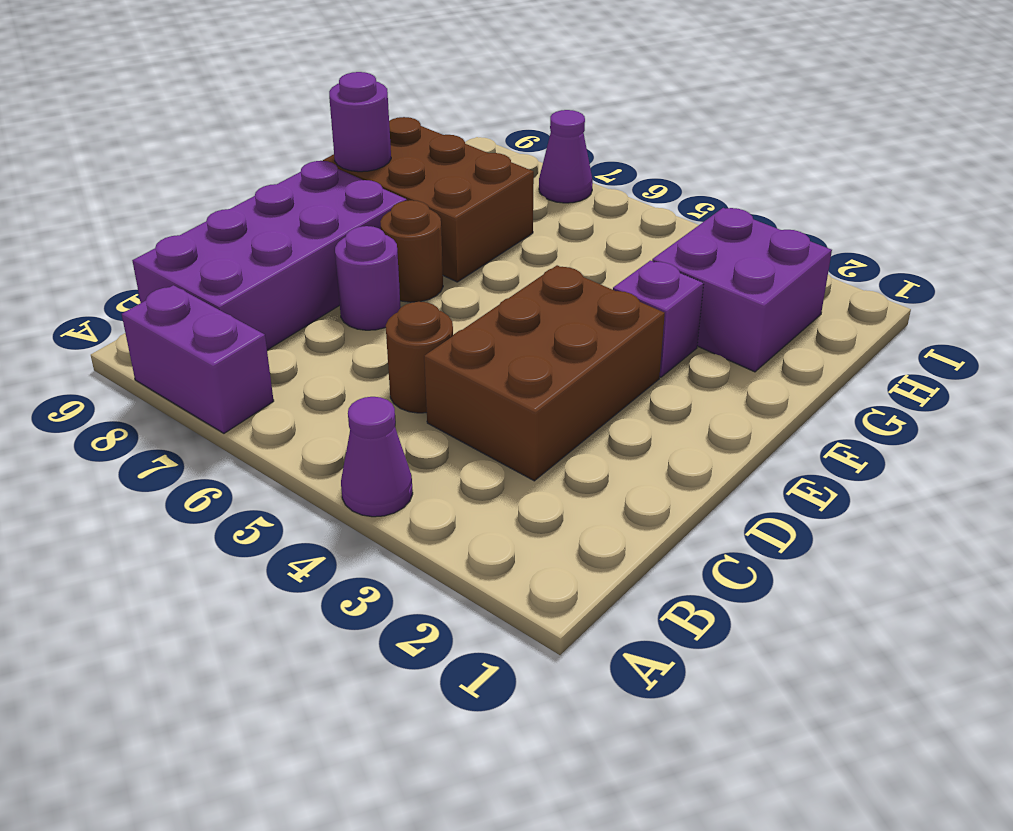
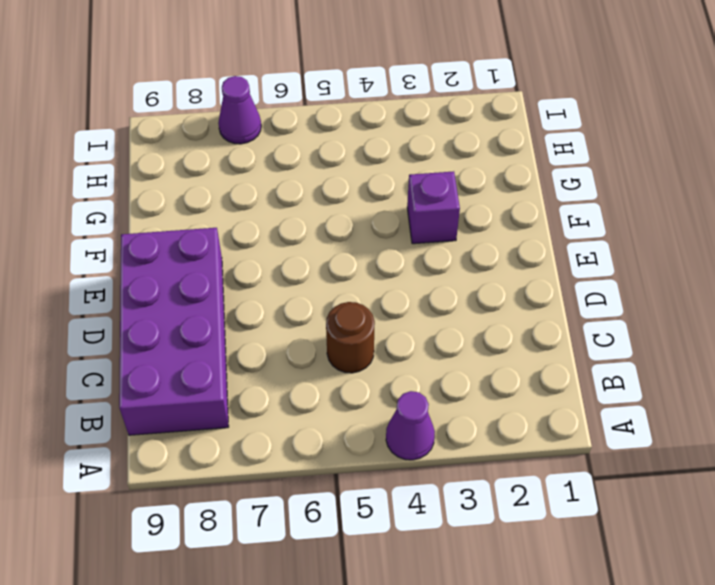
none -> purple brick A7:A8 level 1
none -> brown brick C3:E4 level 1
none -> purple round brick D7 level 1

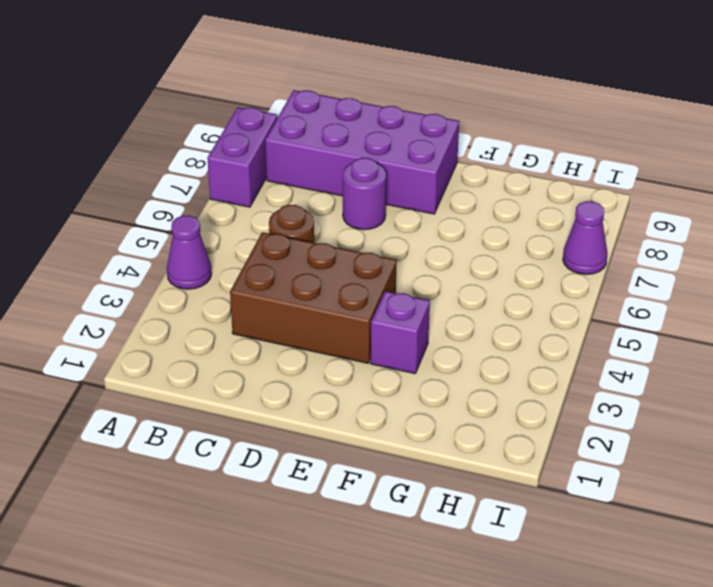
none -> brown round brick E7 level 1
none -> brown brick F7:G9 level 1
none -> purple brick G2:H3 level 1

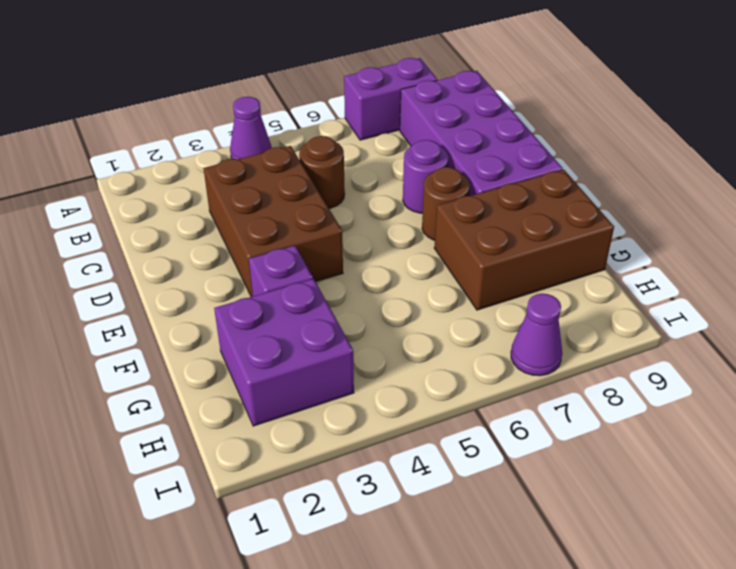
none -> purple round brick F9 level 2

